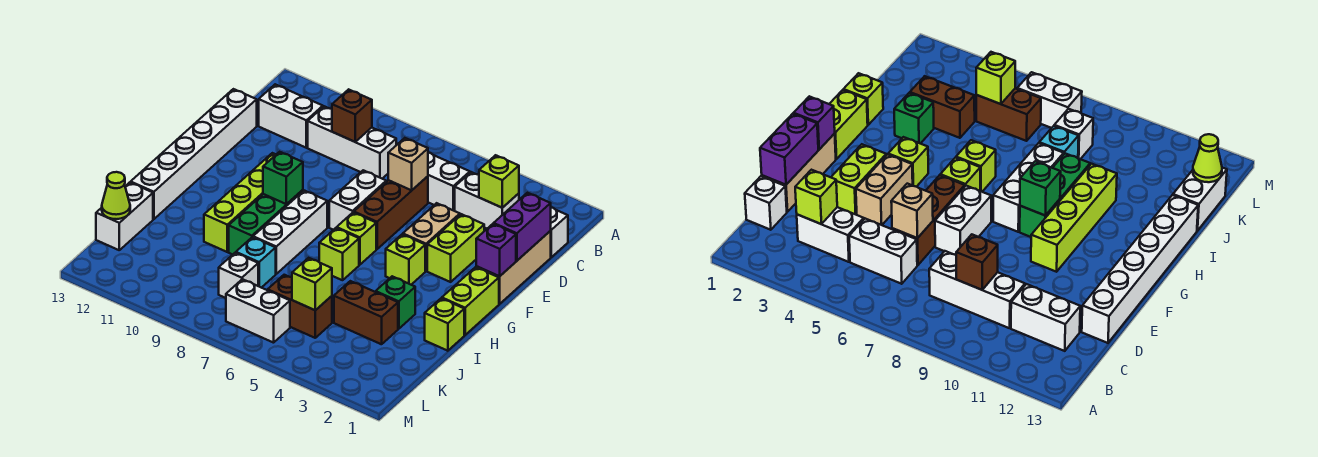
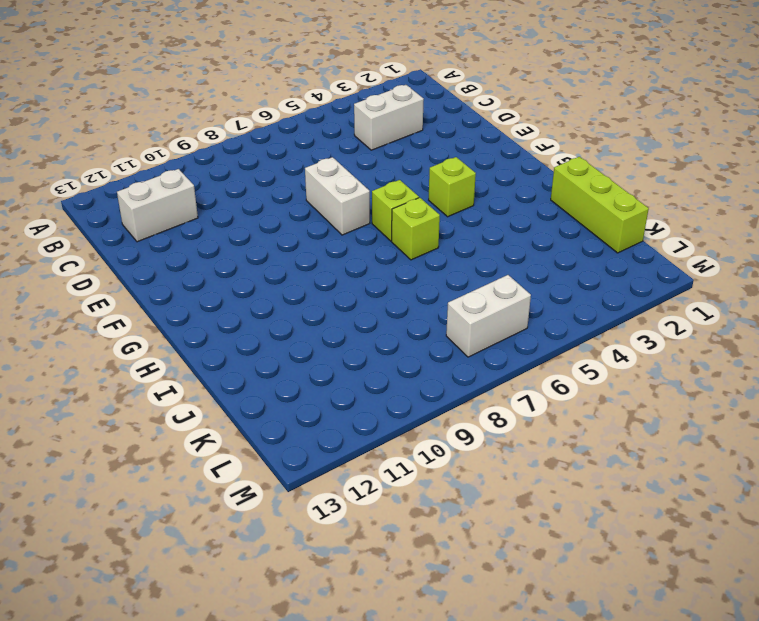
lime brick I1:K1 level 1 -> lime brick I1 level 1
none -> white brick C1 level 1
none -> white brick C5:C6 level 1
none -> white brick C8:C10 level 1
none -> tan brick D1:F1 level 1

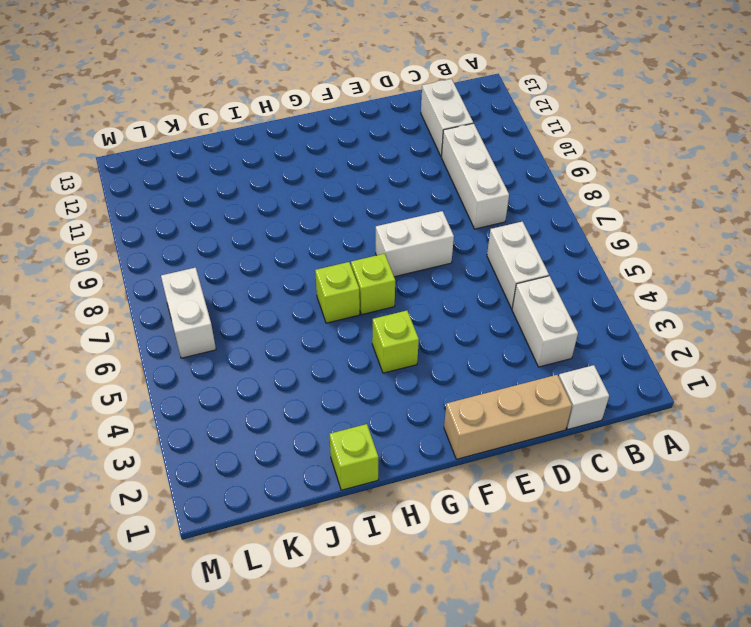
none -> brown brick D6:F6 level 1
none -> white brick D13:I13 level 1
none -> lime brick E3:F3 level 1
none -> tan brick E4:F4 level 1

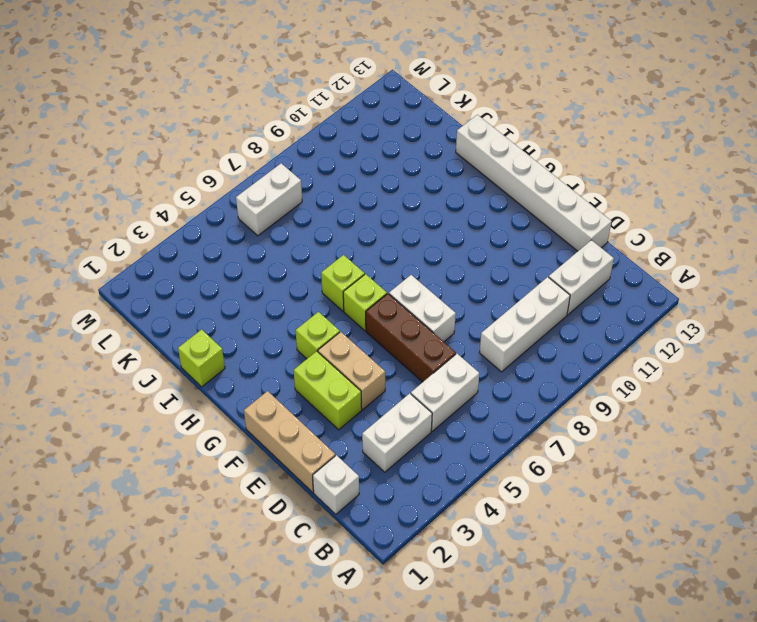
none -> lime brick F10:I10 level 1
none -> lime brick G1:H1 level 1
none -> white brick G8:I8 level 1
none -> green brick G9:I9 level 1

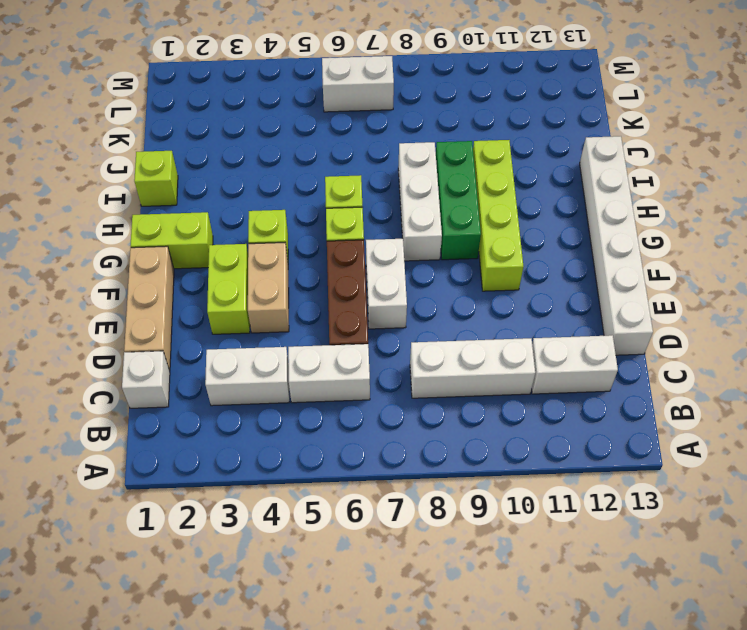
lime brick G1:G2 level 1 -> lime brick G1:H1 level 1
none -> green brick I3 level 1
none -> brown brick J3:J4 level 1
none -> cyan brick J8 level 1
none -> white brick J13:K13 level 1

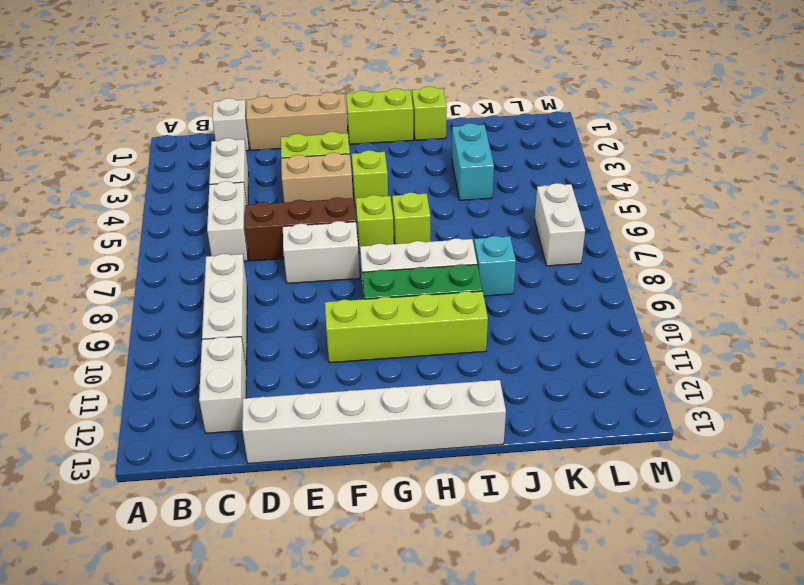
cyan brick J3:J4 level 1 -> brown brick J3:J4 level 1
none -> green brick I3 level 1
none -> white brick J13:K13 level 1
none -> brown brick K5:K6 level 1
none -> white brick K8 level 1

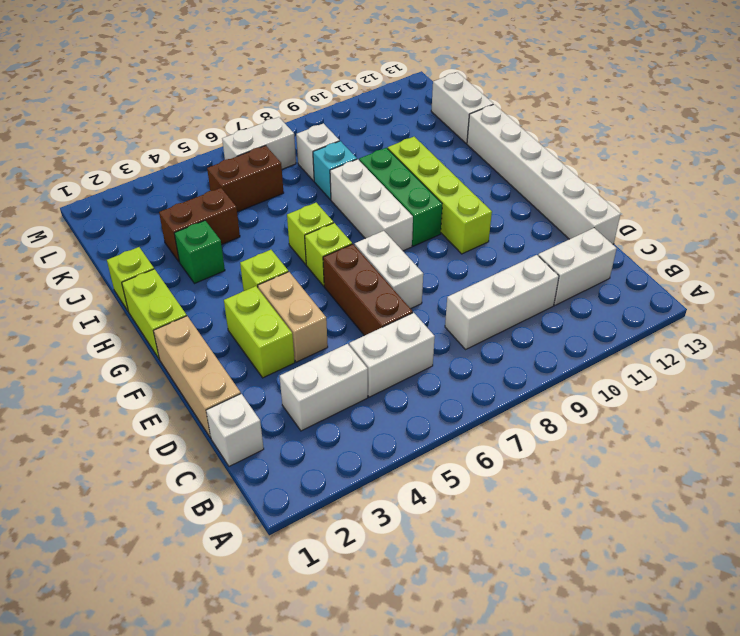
none -> lime brick C3 level 2
none -> brown brick C9 level 2
none -> purple brick D1:E1 level 2
none -> tan brick D6 level 2

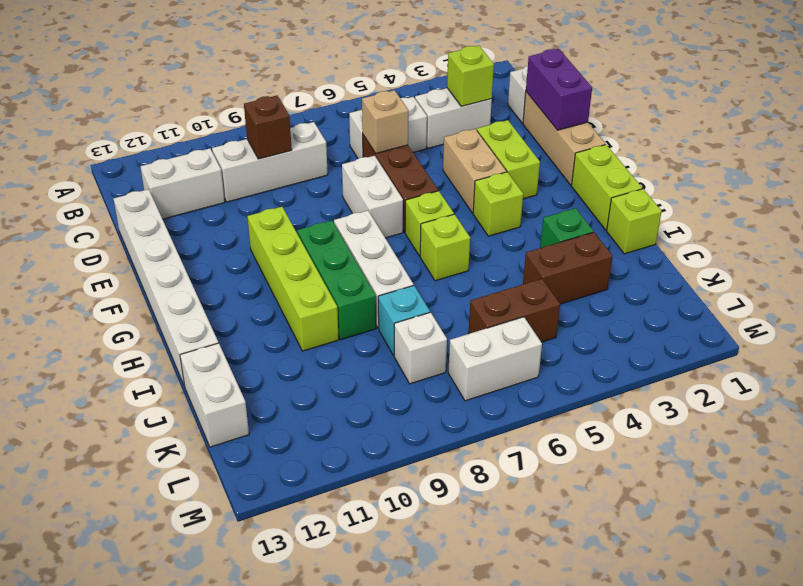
none -> purple brick F1 level 2
none -> green brick G9 level 2
none -> lime brick K5 level 2
none -> lime cone K13 level 2

